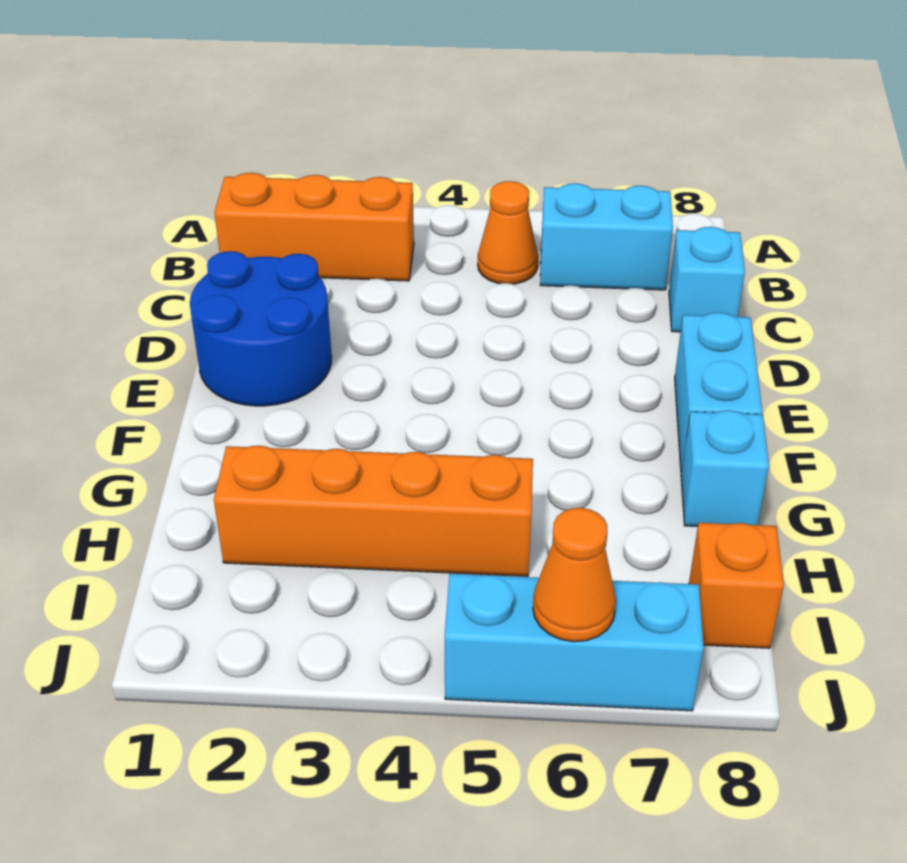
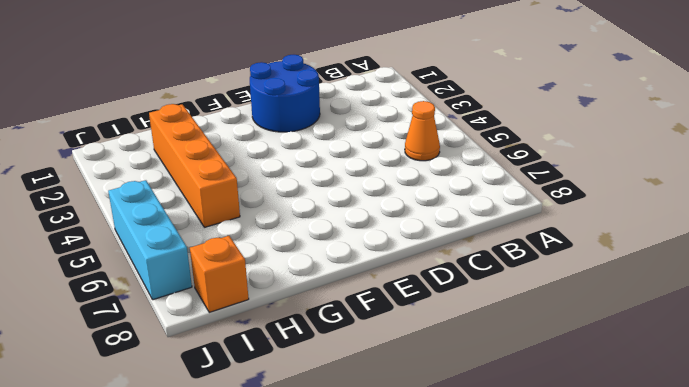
none -> orange brick B1:B3 level 1
none -> cyan brick B6:B7 level 1

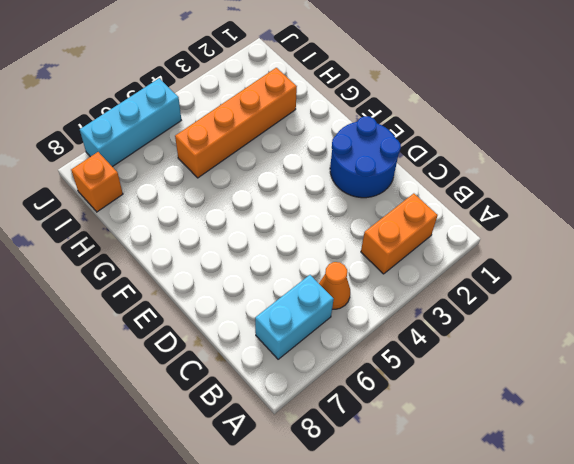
orange brick B2:B3 level 1 -> orange brick B1:B3 level 1
none -> cyan brick C8 level 1
none -> cyan brick E8:F8 level 1

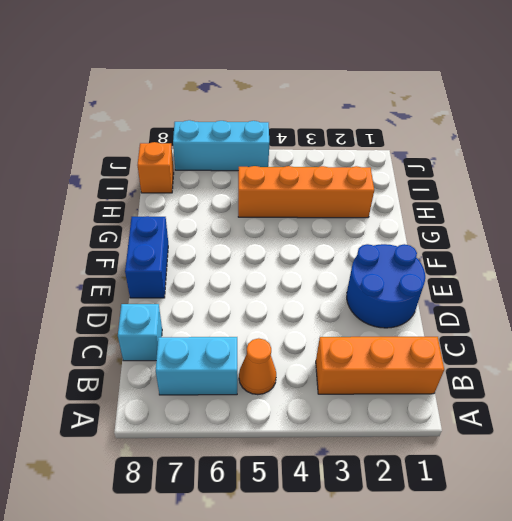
blue brick E8:F8 level 1 -> cyan brick E8:F8 level 1
none -> cyan brick G8 level 1
none -> orange cone J6 level 2

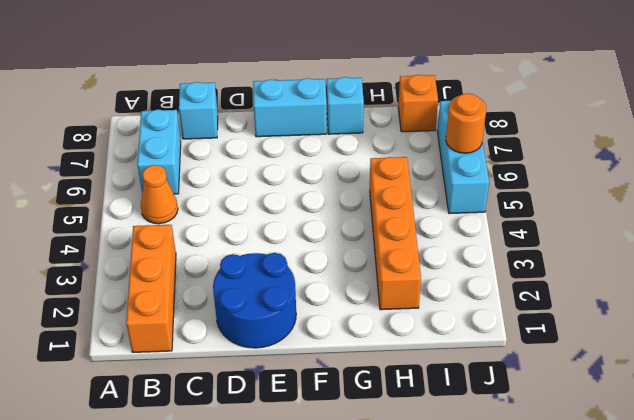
orange round brick J6 level 2 -> orange cone J6 level 2

